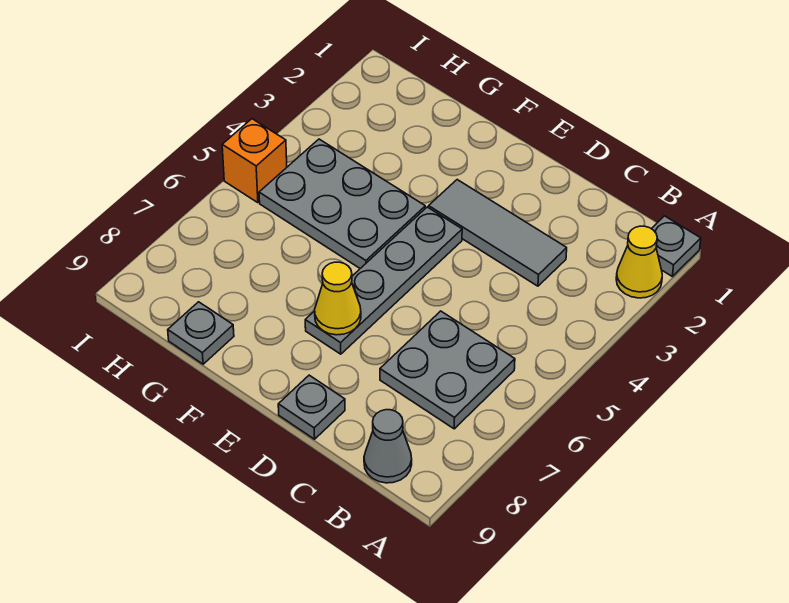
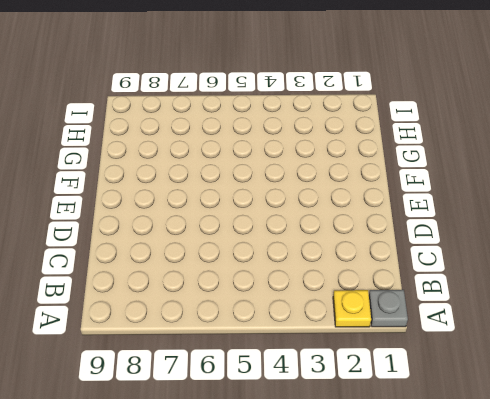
yellow plate A2 level 1 -> yellow cone A2 level 1
none -> grey plate B6:C7 level 1
none -> grey cone B9 level 1

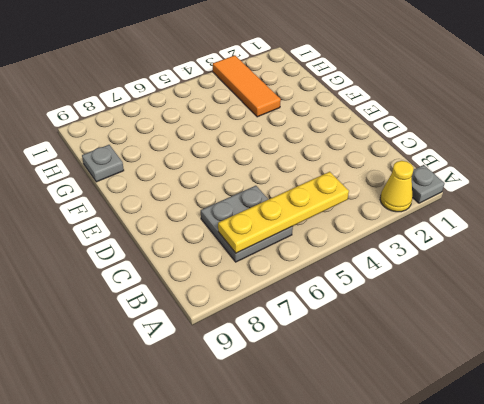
yellow plate B4:B7 level 2 -> none
orange tile G3:I3 level 1 -> none
none -> grey cone B9 level 1
none -> grey tile C3:E3 level 1

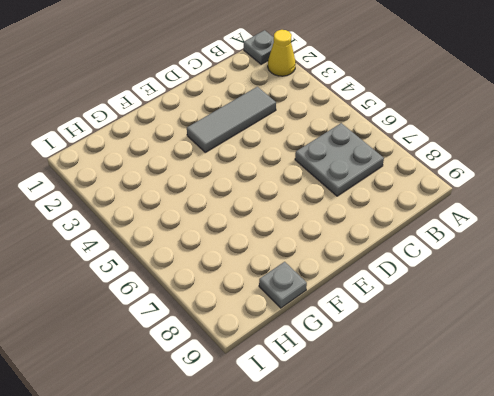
none -> grey cone B9 level 1
none -> grey plate D9 level 1

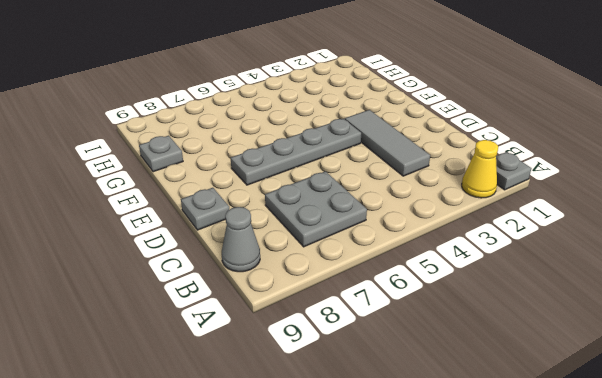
none -> grey plate F4:H5 level 1
none -> orange brick I5 level 1

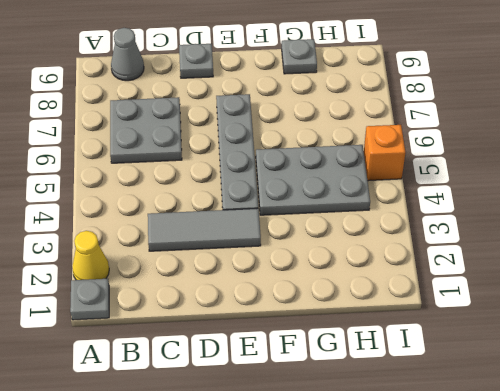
none -> yellow cone E7 level 2

